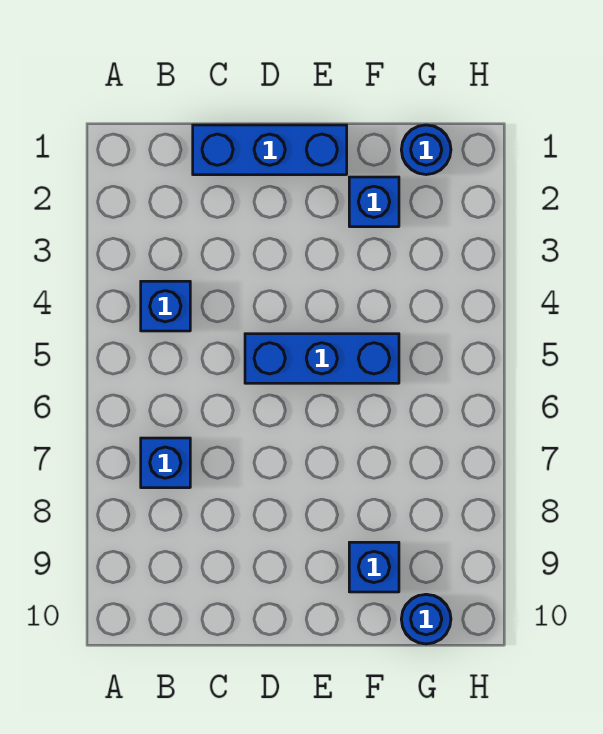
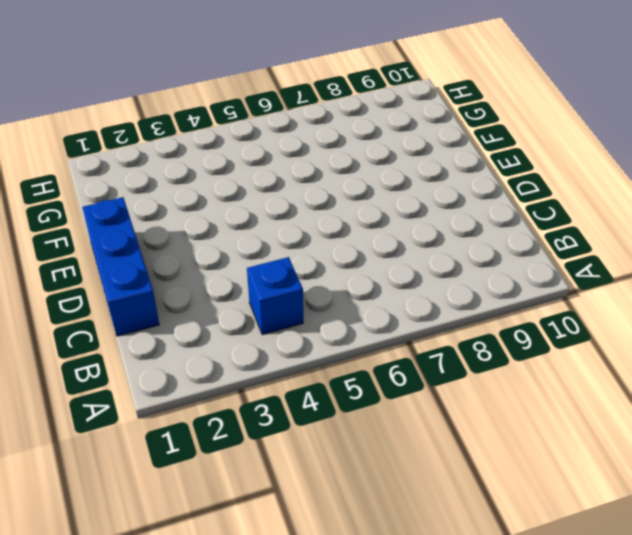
none -> blue brick B7 level 1
none -> blue brick D5:F5 level 1

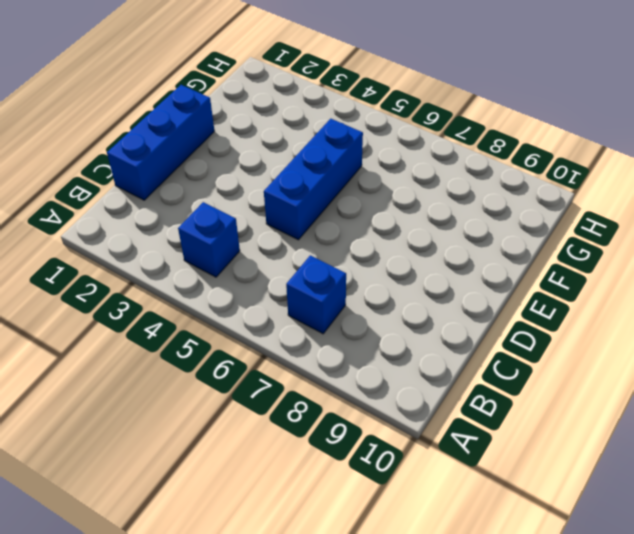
none -> blue brick F2 level 1
none -> blue brick F9 level 1

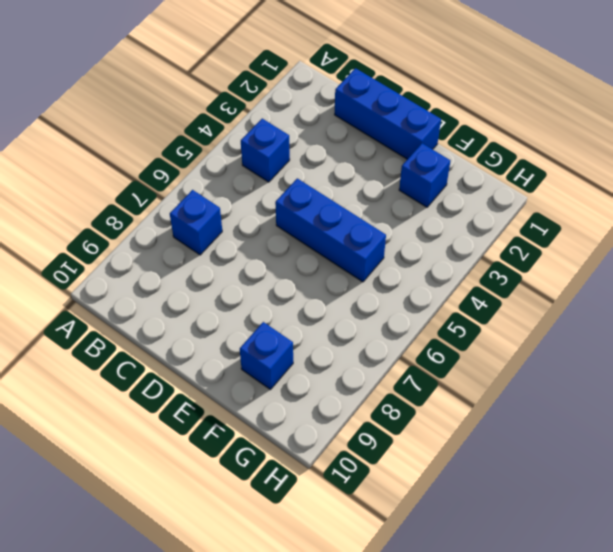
none -> blue round brick G1 level 1
none -> blue round brick G10 level 1

